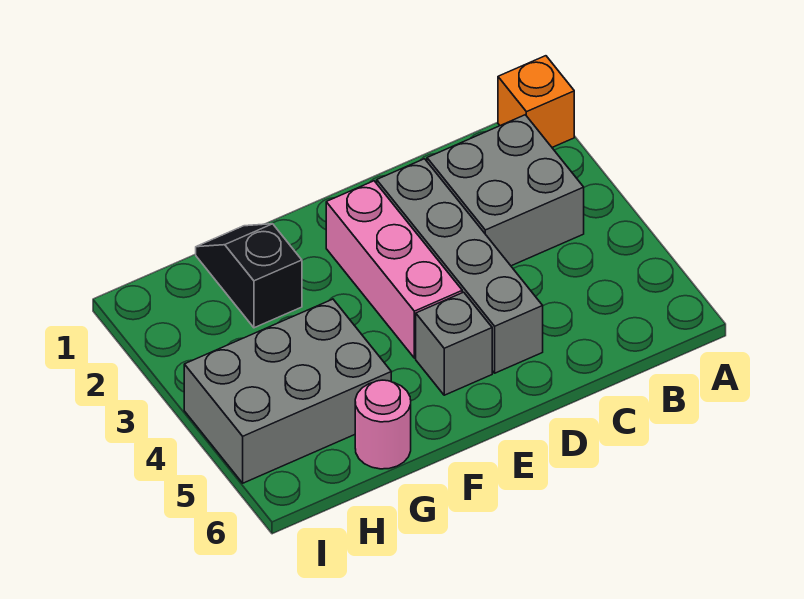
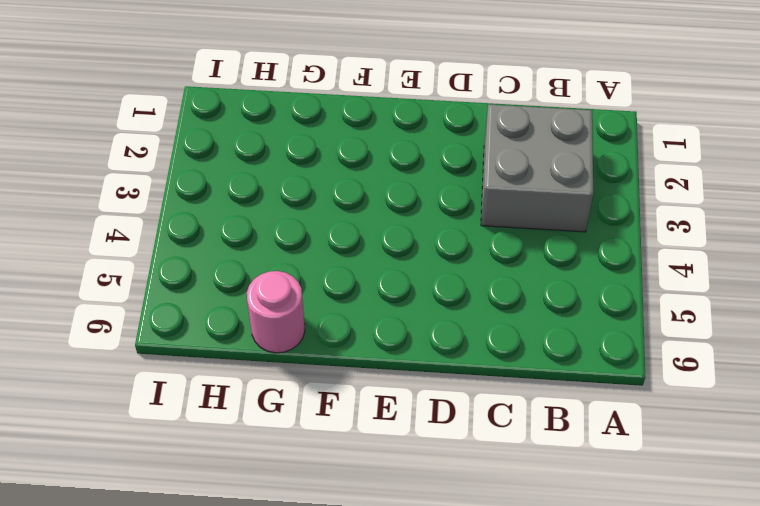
none -> orange brick A1 level 1
none -> grey brick D2:D5 level 1

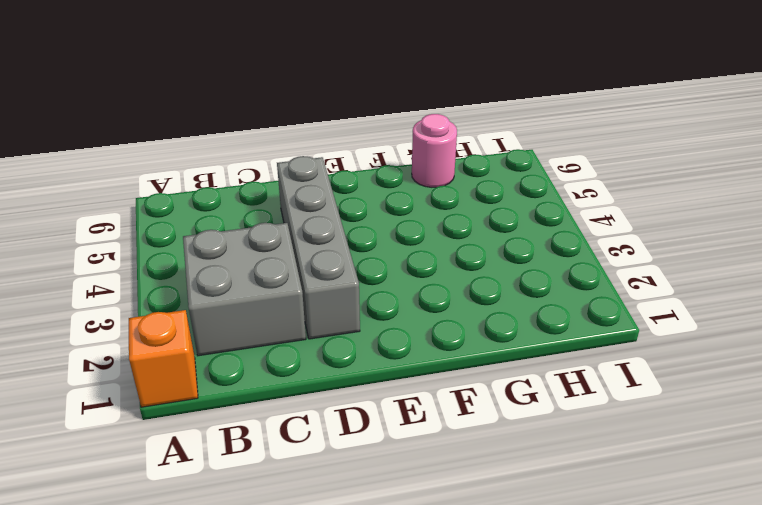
none -> pink brick E2:E4 level 1
none -> grey brick E5 level 1

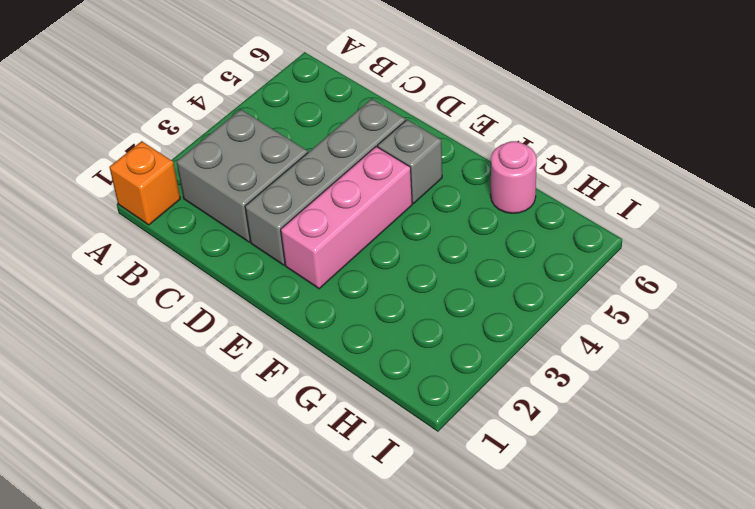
none -> black slope G1:G2 level 1 top 2
none -> grey brick G4:I5 level 1

